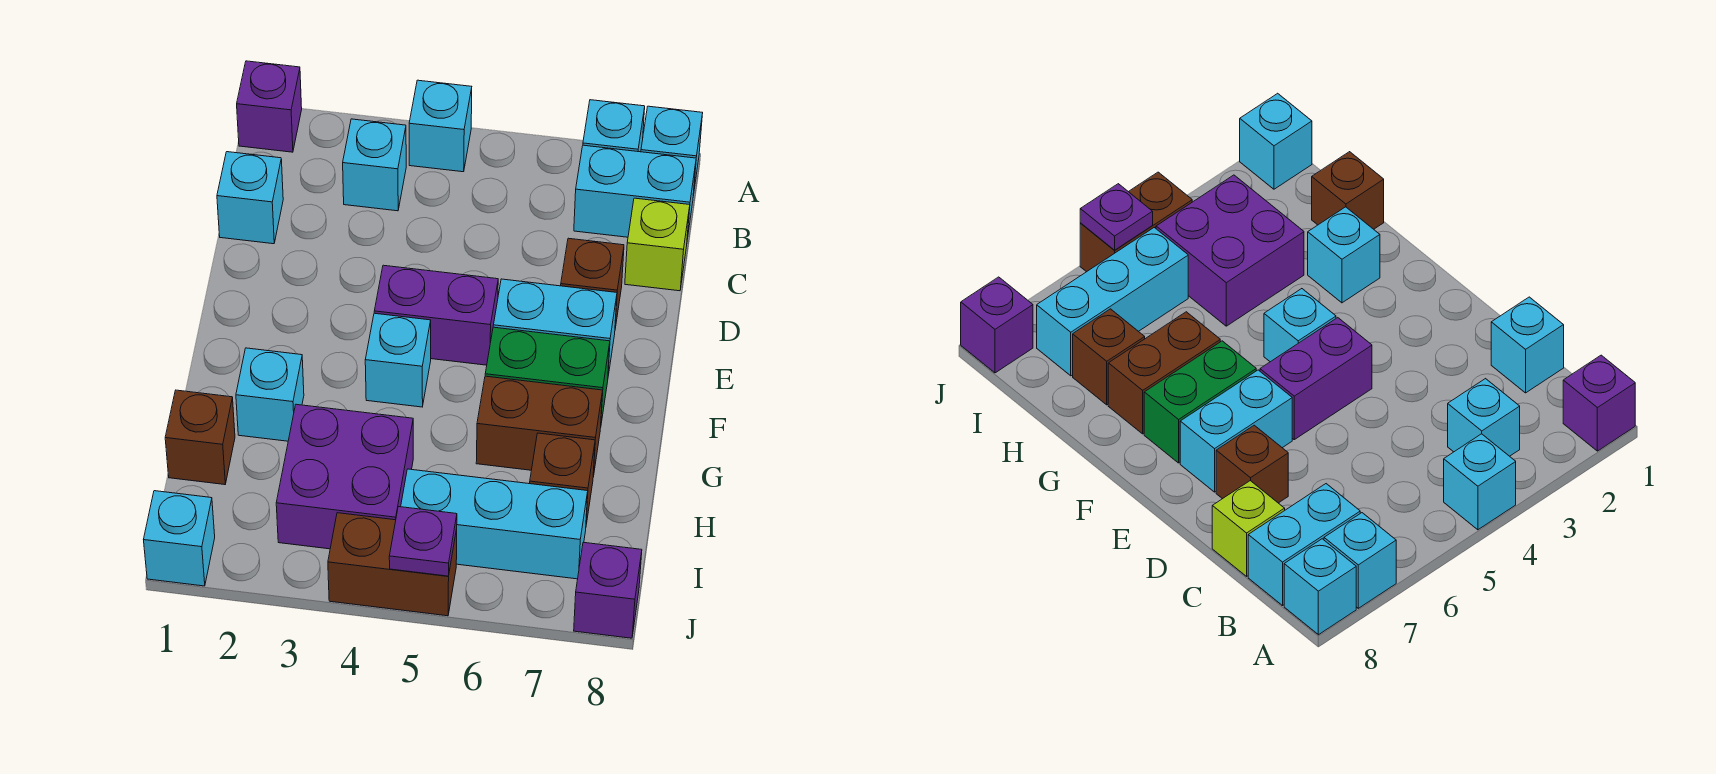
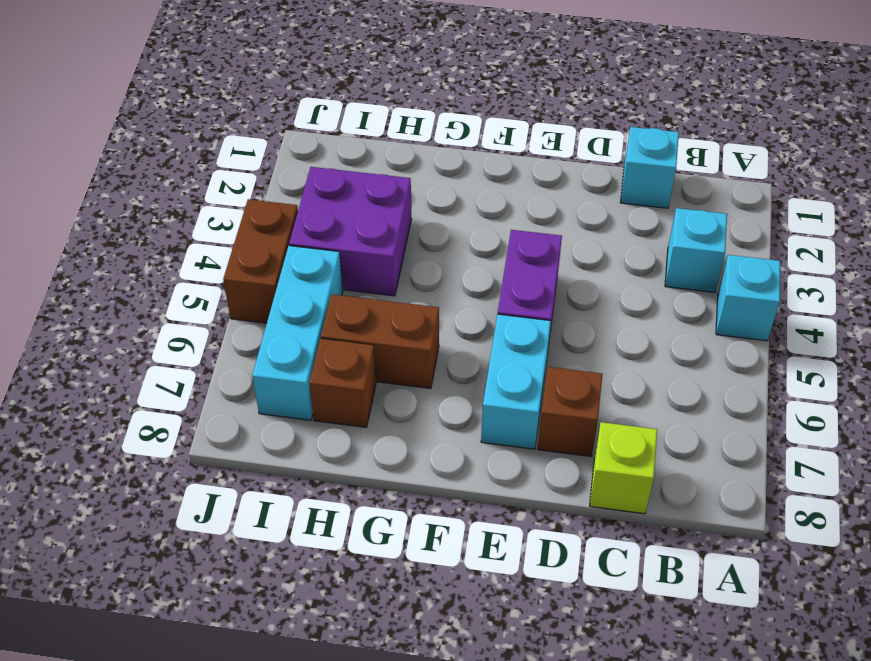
brown brick G6:H6 level 1 -> brown brick G6:G7 level 1
none -> purple brick A1 level 1
none -> cyan brick A7 level 1
none -> cyan brick A8 level 1

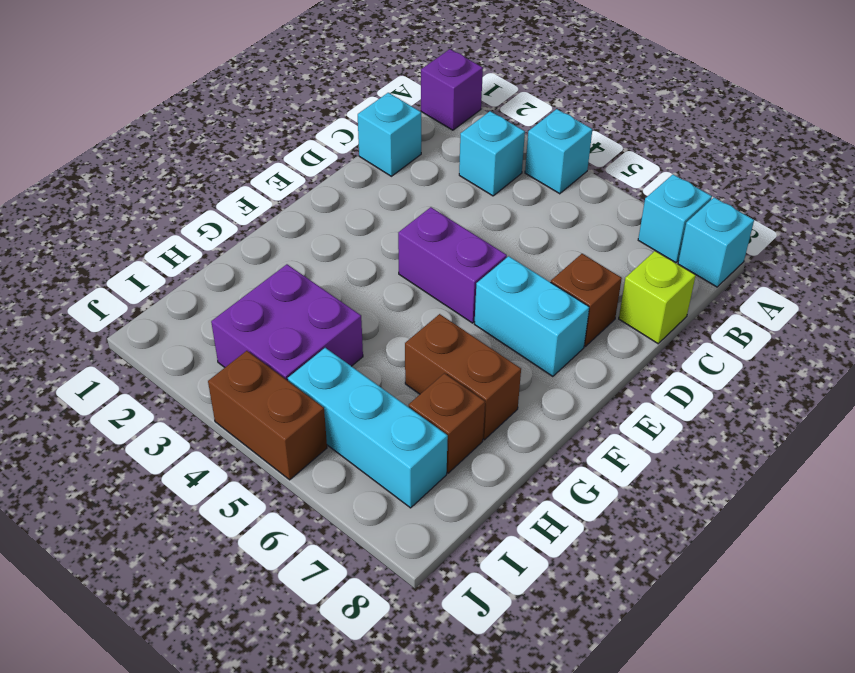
none -> cyan brick B7:B8 level 1
none -> cyan brick F4 level 1
none -> green brick F6:F7 level 1

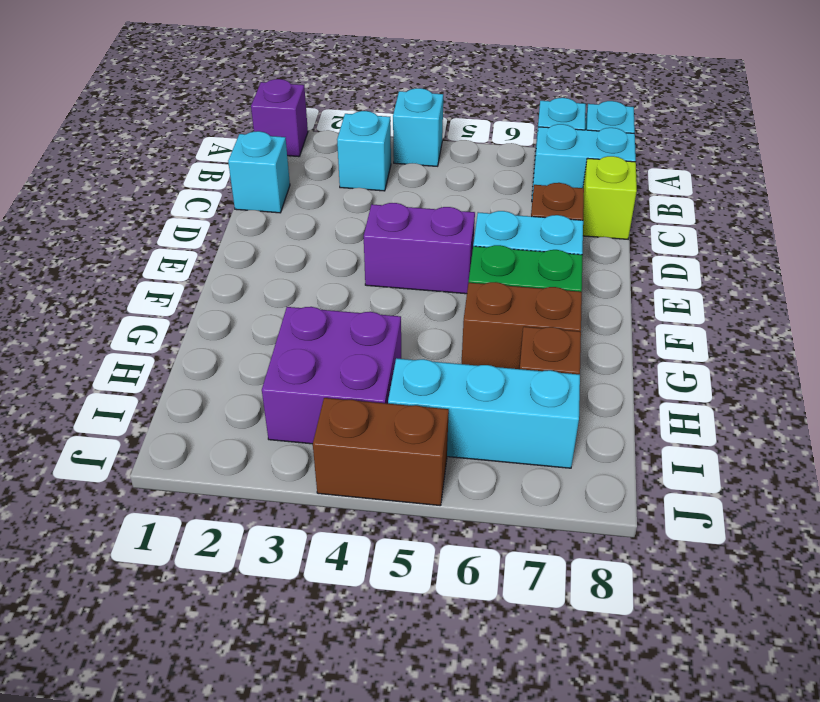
none -> cyan brick F4 level 1
none -> cyan brick G2 level 1
none -> brown brick H1 level 1

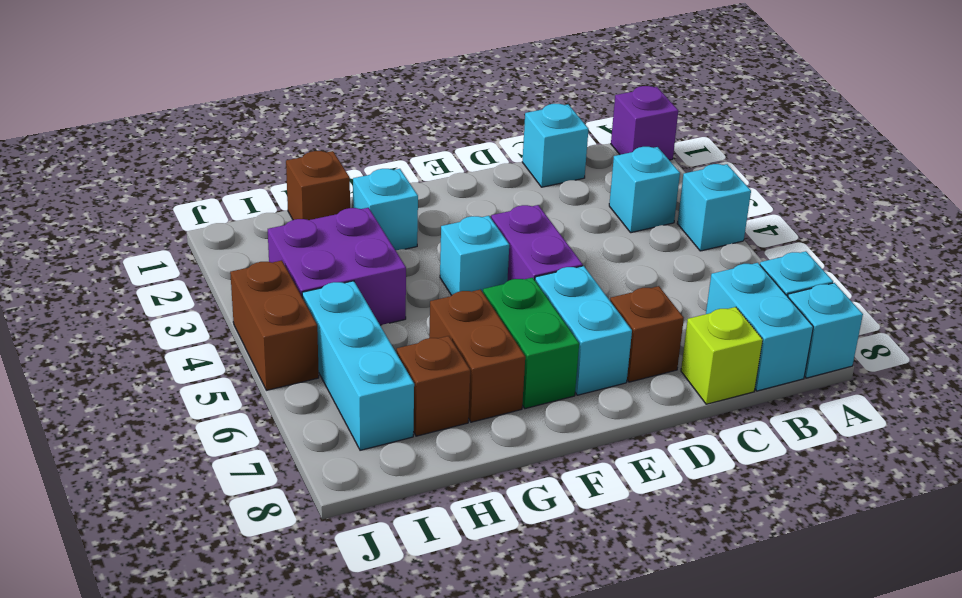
none -> cyan brick J1 level 1
none -> purple brick J8 level 1
none -> purple plate J5 level 2

